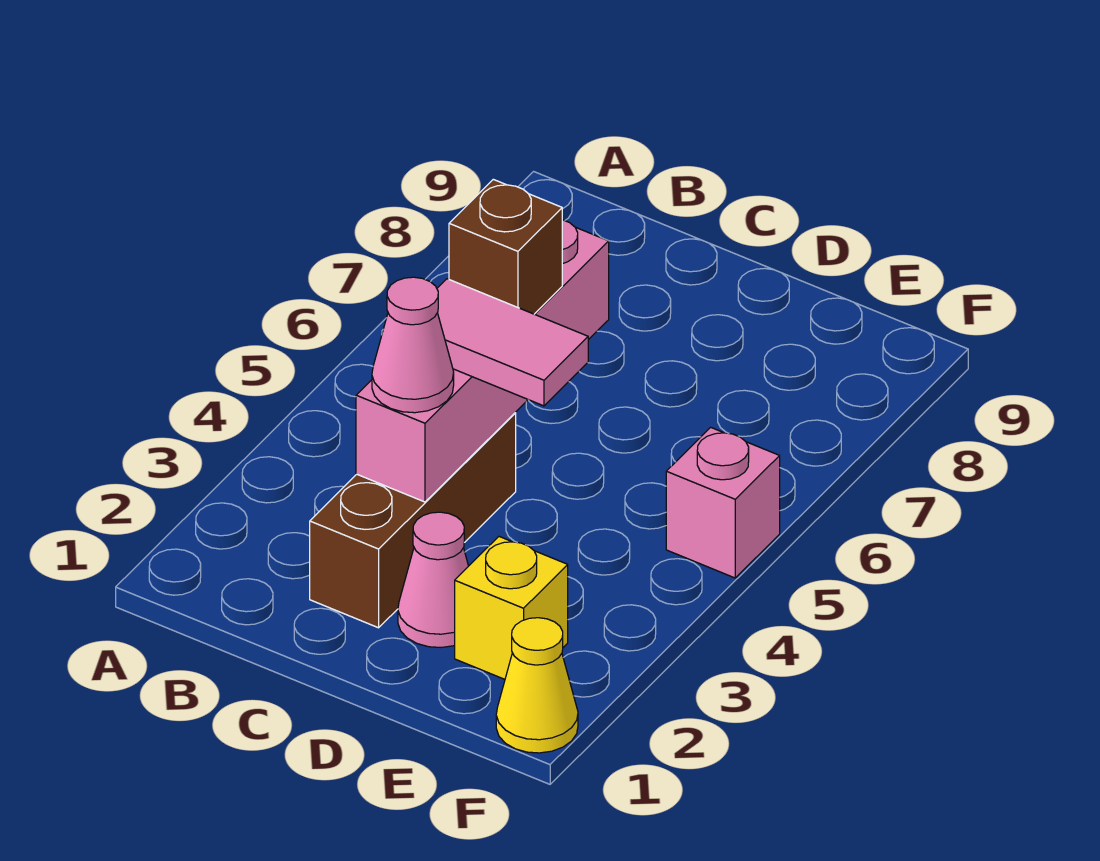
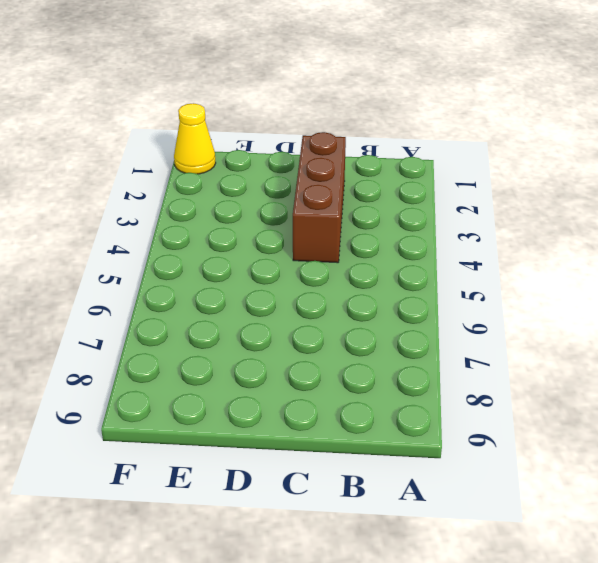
none -> pink cone D2 level 1
none -> yellow brick E2 level 1

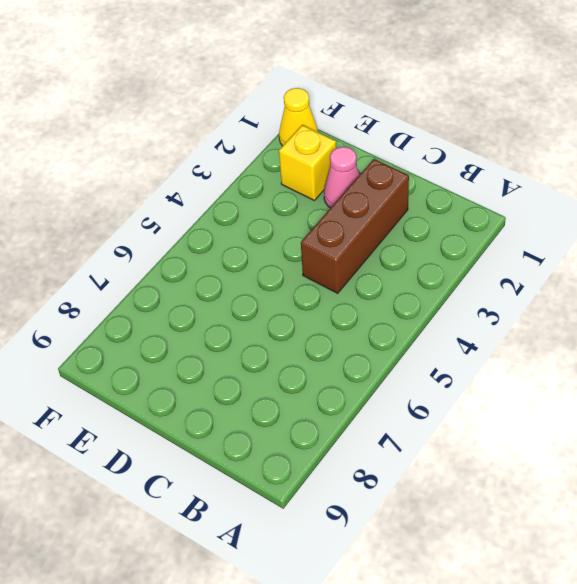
none -> pink brick F5 level 1
none -> pink brick C3:C6 level 2

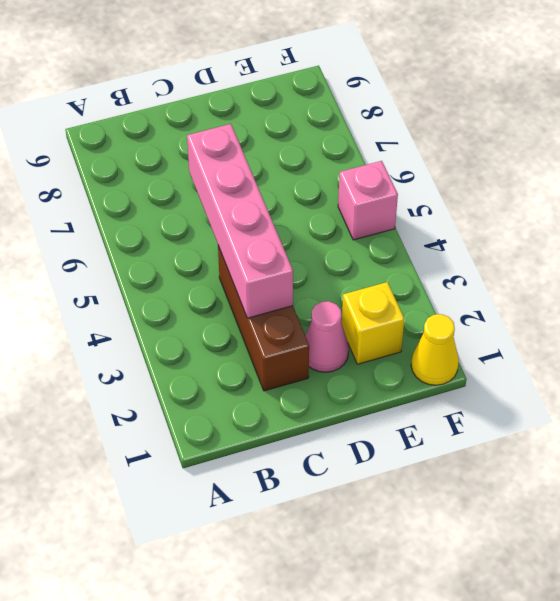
none -> pink cone C3 level 3
none -> pink tile C4:D4 level 3

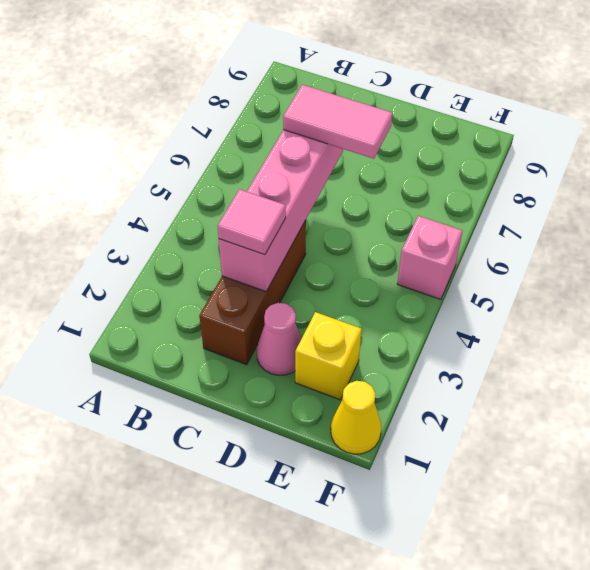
pink tile C3 level 3 -> pink cone C3 level 3
pink tile C6:D6 level 3 -> pink tile C4:D4 level 3
none -> brown brick C5 level 3

